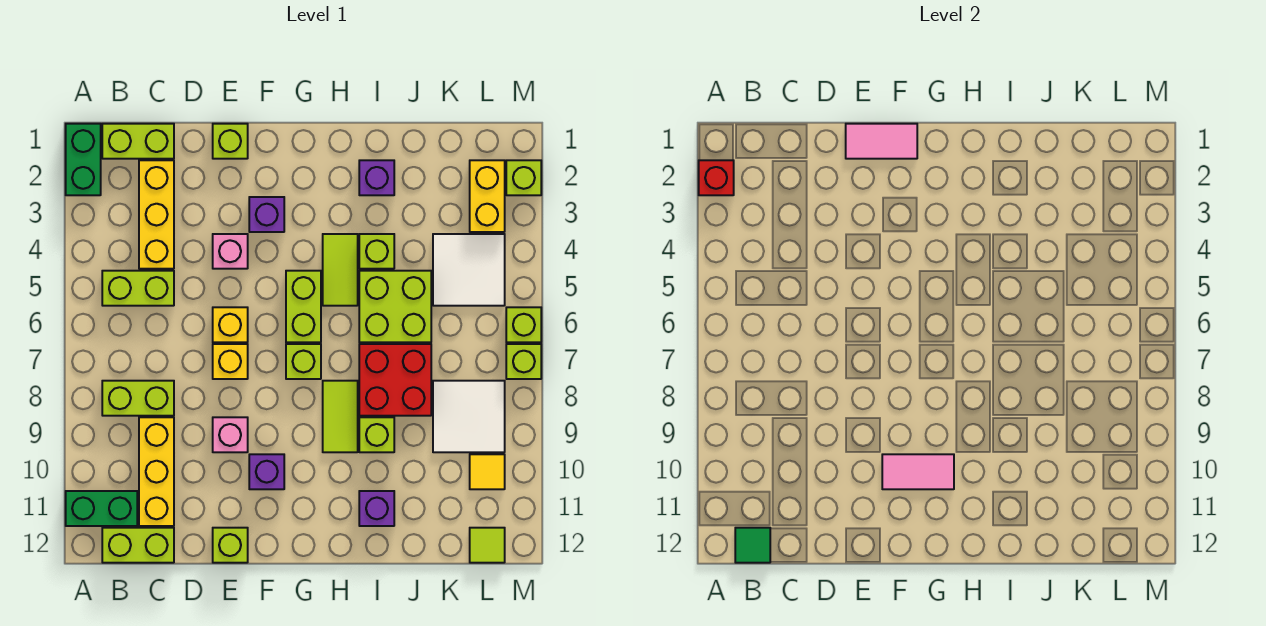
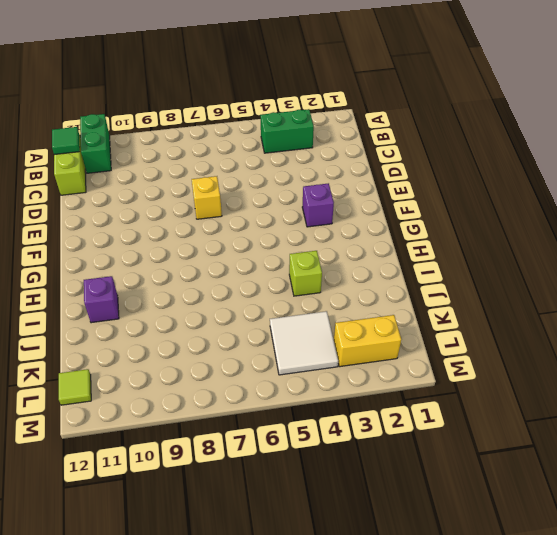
green brick B3:B4 level 1 -> green brick A1:A2 level 1
none -> lime brick B1:C1 level 1
none -> lime brick B5:C5 level 1
none -> lime brick B8:C8 level 1
none -> yellow brick C2:C4 level 1

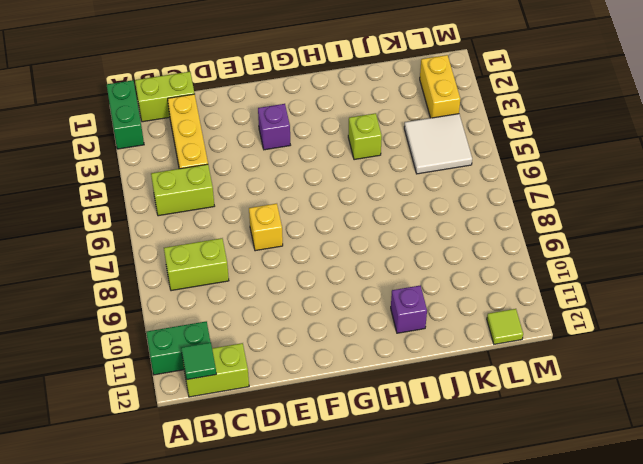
none -> yellow brick C9:C11 level 1
none -> lime brick E1 level 1
none -> pink brick E4 level 1
none -> yellow brick E6 level 1

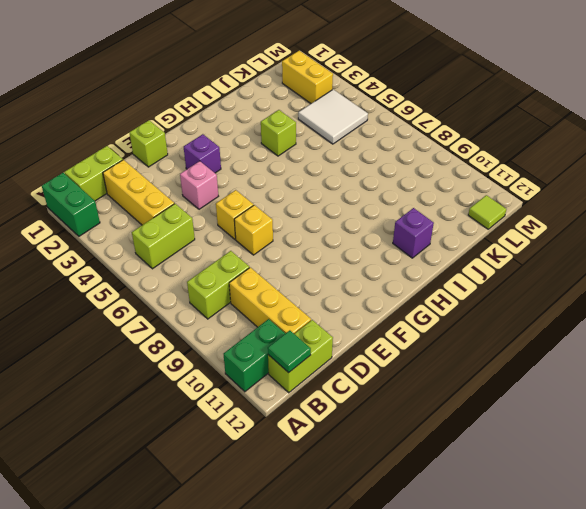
none -> pink brick E9 level 1
none -> lime brick E12 level 1
none -> purple brick F10 level 1
none -> lime brick G5:G6 level 1

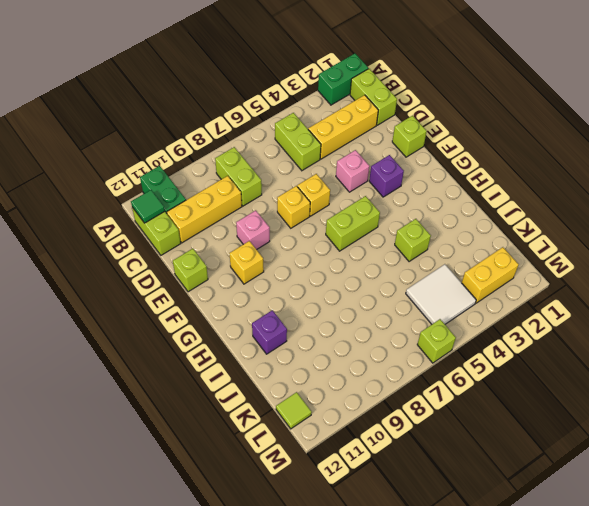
yellow brick F10 level 1 -> purple brick F10 level 1
none -> lime brick G7 level 1
none -> lime tile H4:H5 level 1
none -> lime tile H8:H9 level 1
none -> purple brick I2 level 1

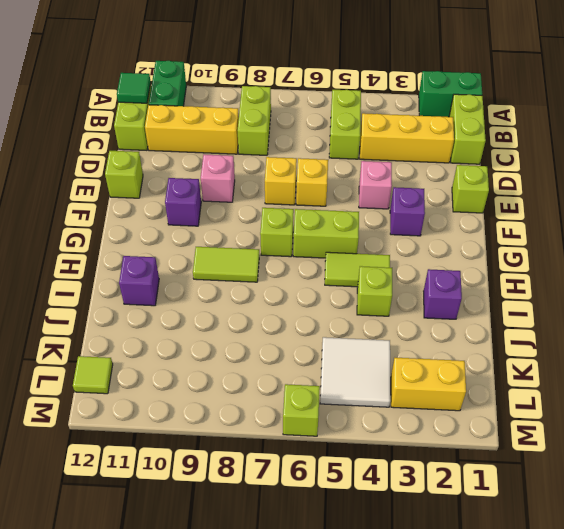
none -> lime brick I5:J6 level 1
none -> red brick I7:J8 level 1
none -> lime brick I9 level 1
none -> white tile K8:L9 level 1

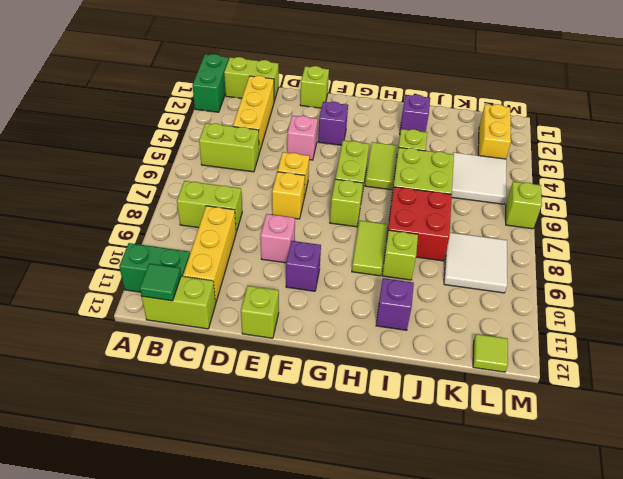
none -> yellow tile L10 level 1
none -> lime brick M2 level 1
none -> lime brick M7 level 1
none -> red brick A2 level 2

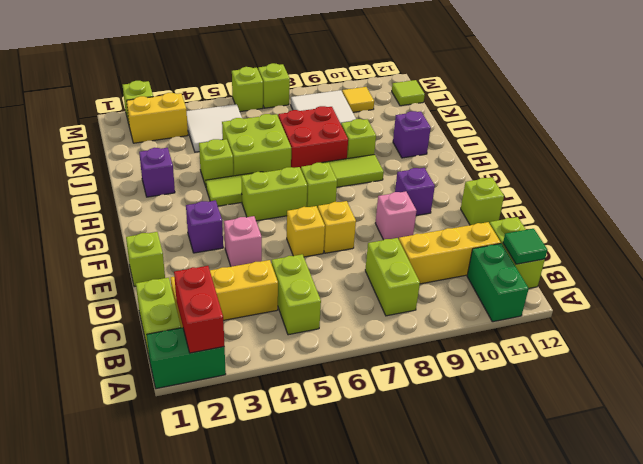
red brick A2:B2 level 2 -> red brick A2 level 2
none -> pink tile E1:F1 level 2
none -> pink tile F10:G10 level 2

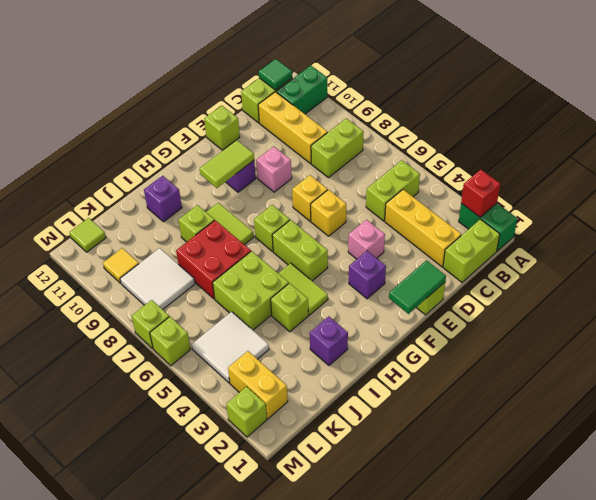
green tile E1:F1 level 2 -> pink tile E1:F1 level 2
lime tile F10:G10 level 2 -> pink tile F10:G10 level 2

